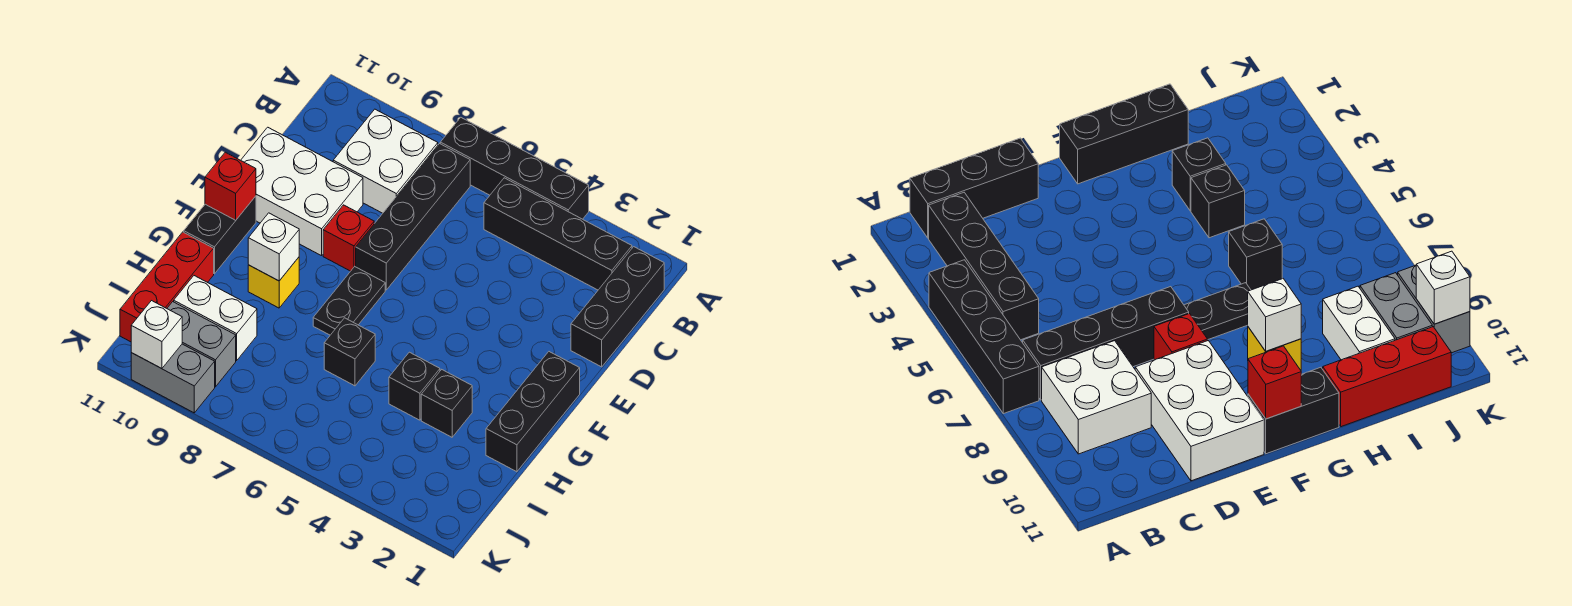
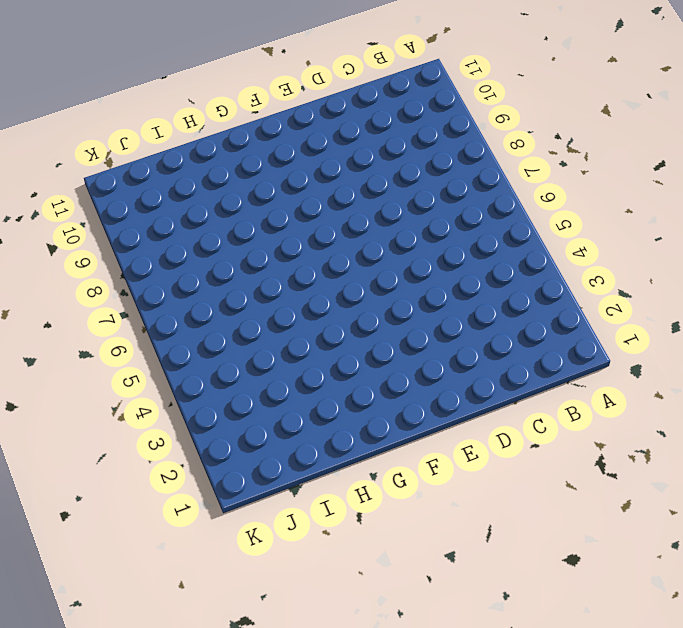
none -> black brick A4:A7 level 1
none -> black brick B1:D1 level 1
none -> black brick B2:B5 level 1

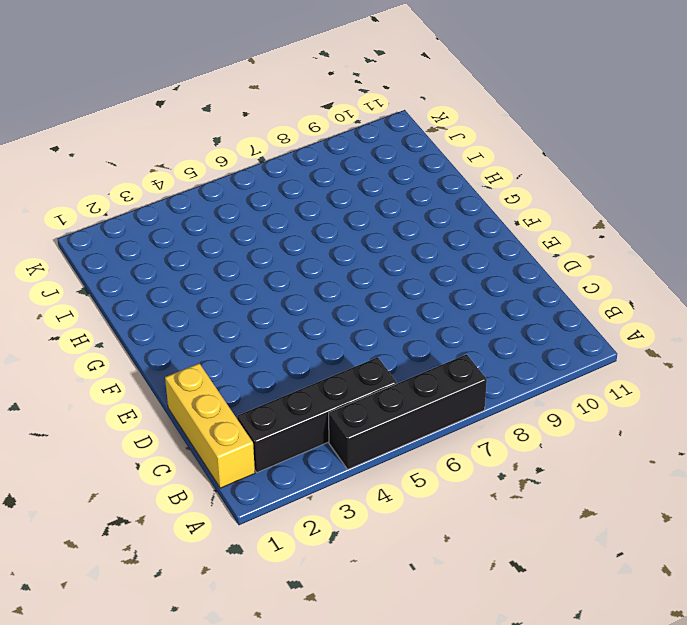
yellow brick B1:D1 level 1 -> black brick B1:D1 level 1
none -> black brick B7:E7 level 1
none -> white brick B8:C9 level 1
none -> white brick D9:E11 level 1

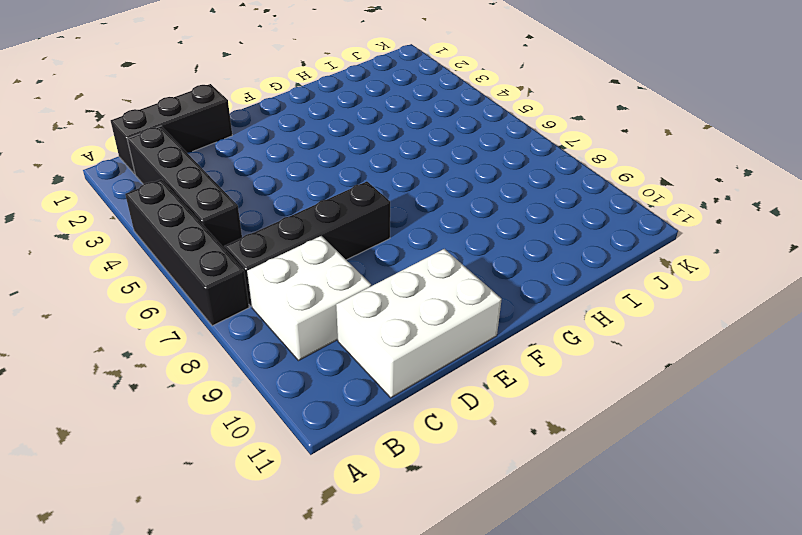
white brick C10:E11 level 1 -> white brick D9:E11 level 1
none -> red brick E8 level 1
none -> black brick F1:H1 level 1
none -> black plate F7:G7 level 1

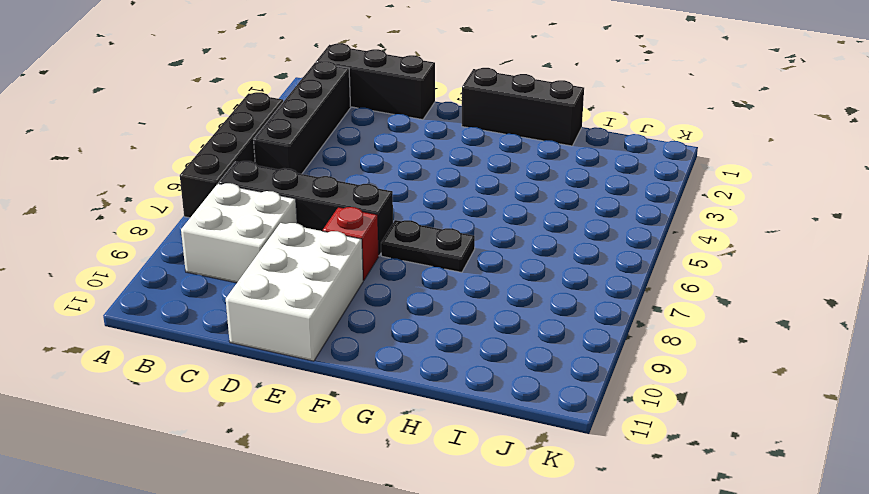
none -> black brick F11:G11 level 1
none -> yellow brick G9 level 1
none -> black brick H3 level 1

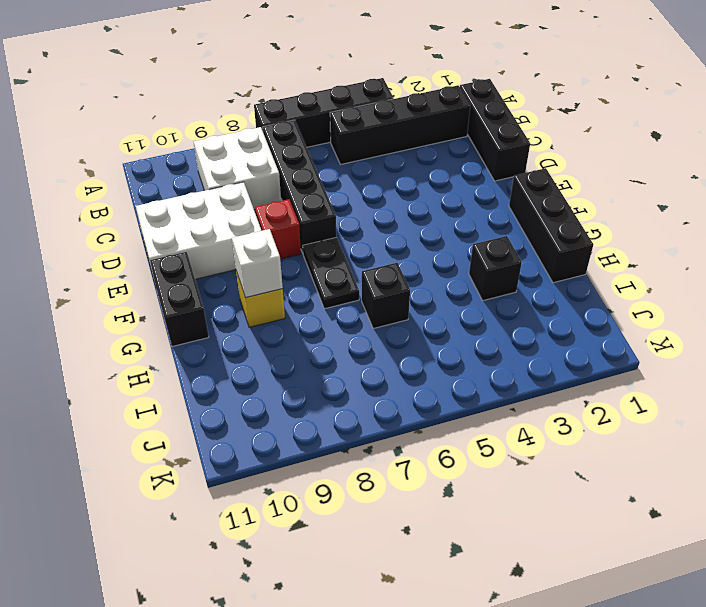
none -> black brick H4 level 1
none -> red brick H11:J11 level 1
none -> white brick I9:I10 level 1

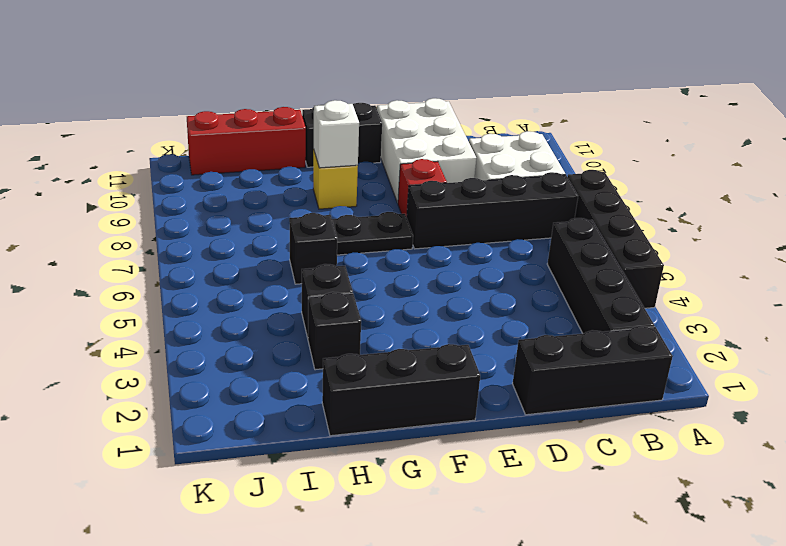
none -> white brick I9:I10 level 1
none -> grey brick J9:J10 level 1
none -> grey brick K9:K10 level 1

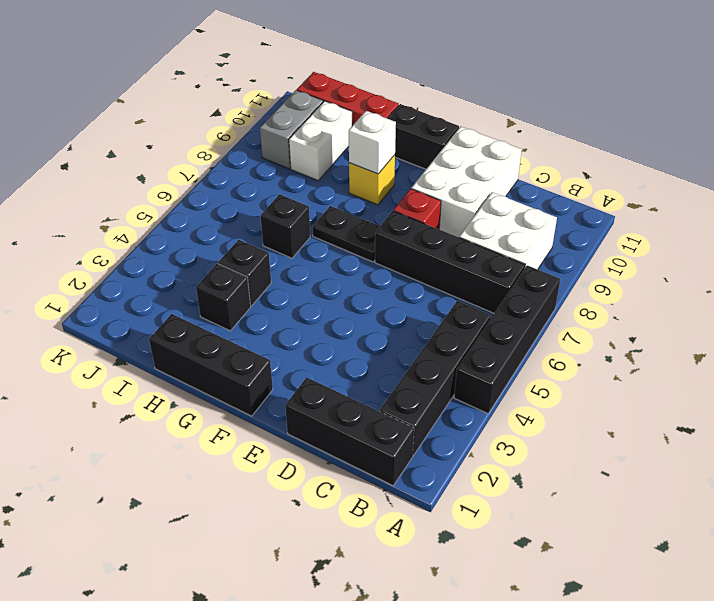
none -> grey brick K9:K10 level 1
none -> red brick F11 level 2
none -> white brick K10 level 2

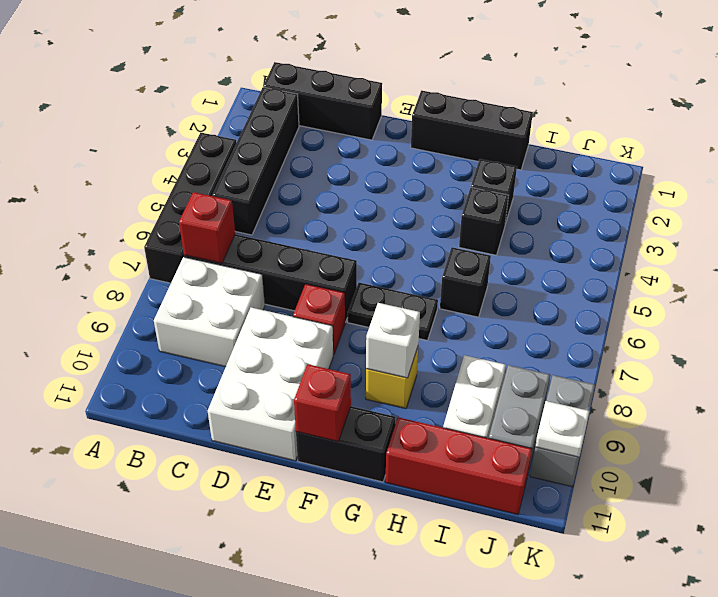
red brick B7 level 2 -> none
white plate K10 level 2 -> white brick K10 level 2

